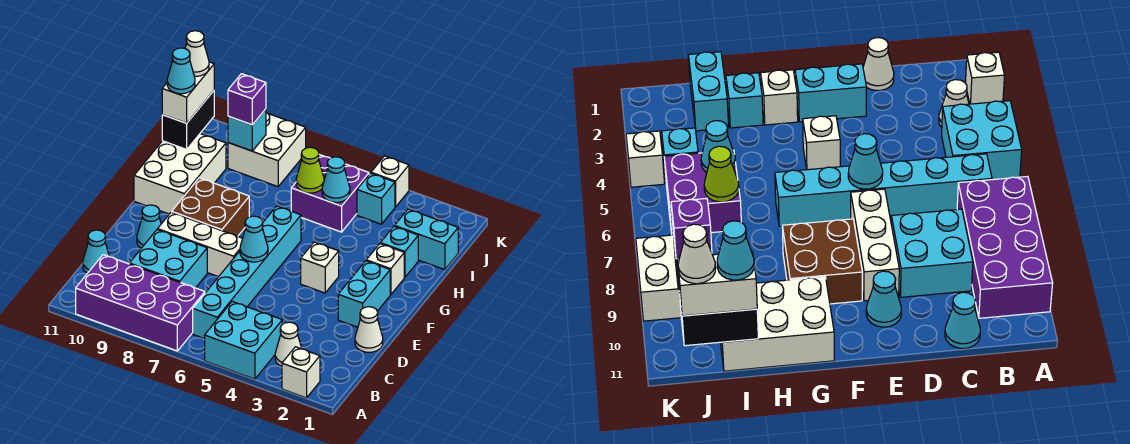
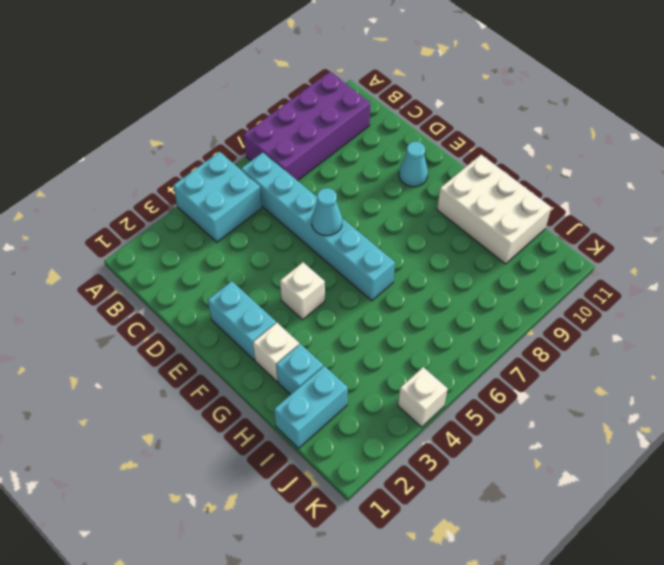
none -> white brick A2 level 1
none -> white cone B3 level 1
none -> cyan brick C8:D9 level 1
none -> cyan cone C11 level 1

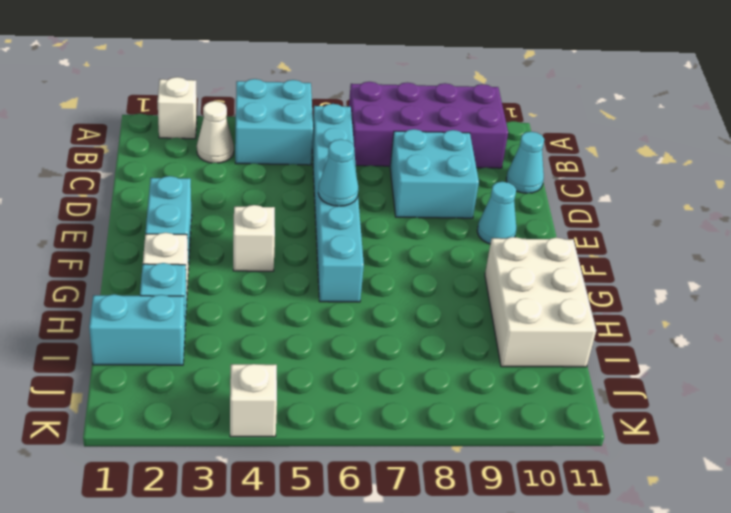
none -> white cone D1 level 1
none -> white brick E7:E9 level 1
none -> brown brick F8:G9 level 1
none -> purple brick I5:J6 level 1

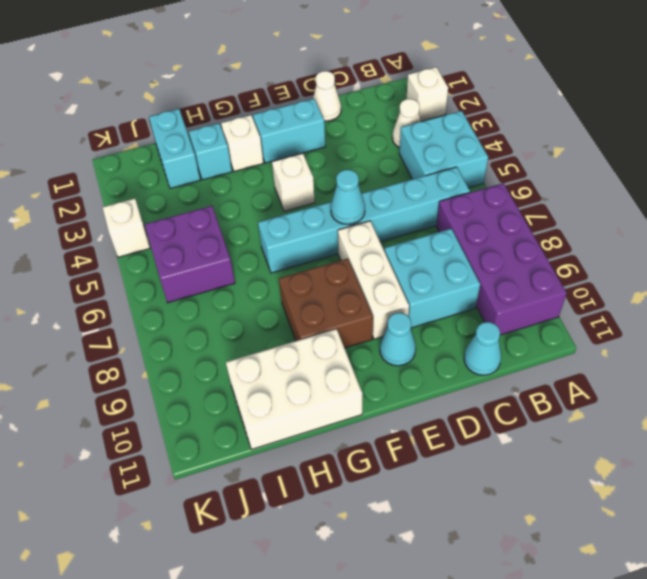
none -> cyan brick J4 level 1
none -> white brick J8:K9 level 1
none -> cyan cone I5 level 2
none -> lime cone I6 level 2

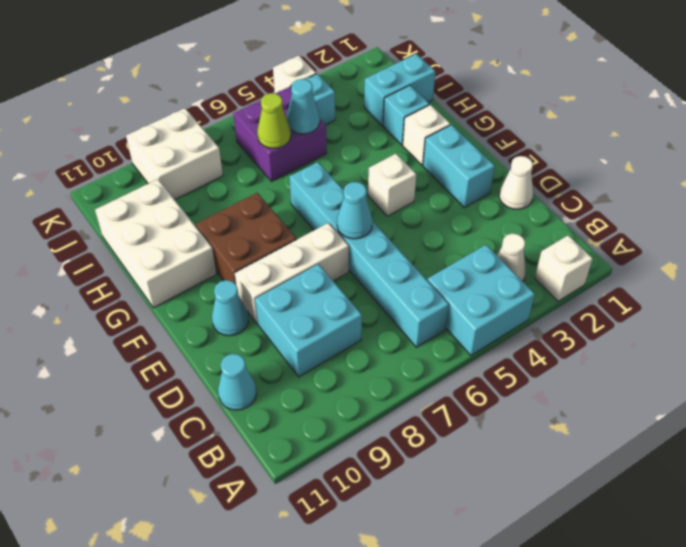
none -> purple brick A7:B10 level 1
none -> black brick I11:J11 level 2
none -> cyan brick J9 level 2
none -> white brick I11:J11 level 3

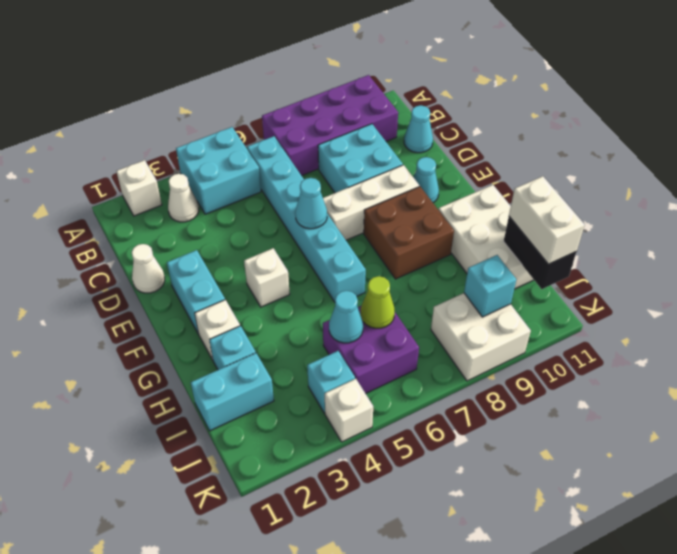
none -> purple brick J9 level 3
none -> cyan cone I11 level 4
none -> white cone J11 level 4

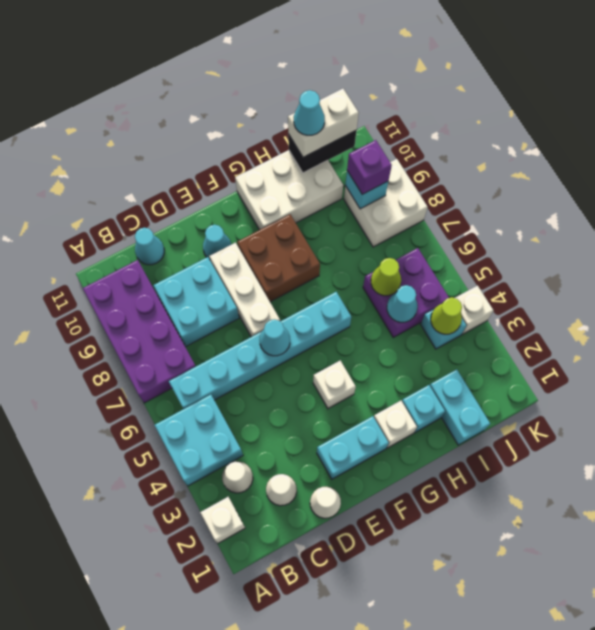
white cone C2 level 1 -> white cone J11 level 4
lime cone J4 level 2 -> none

